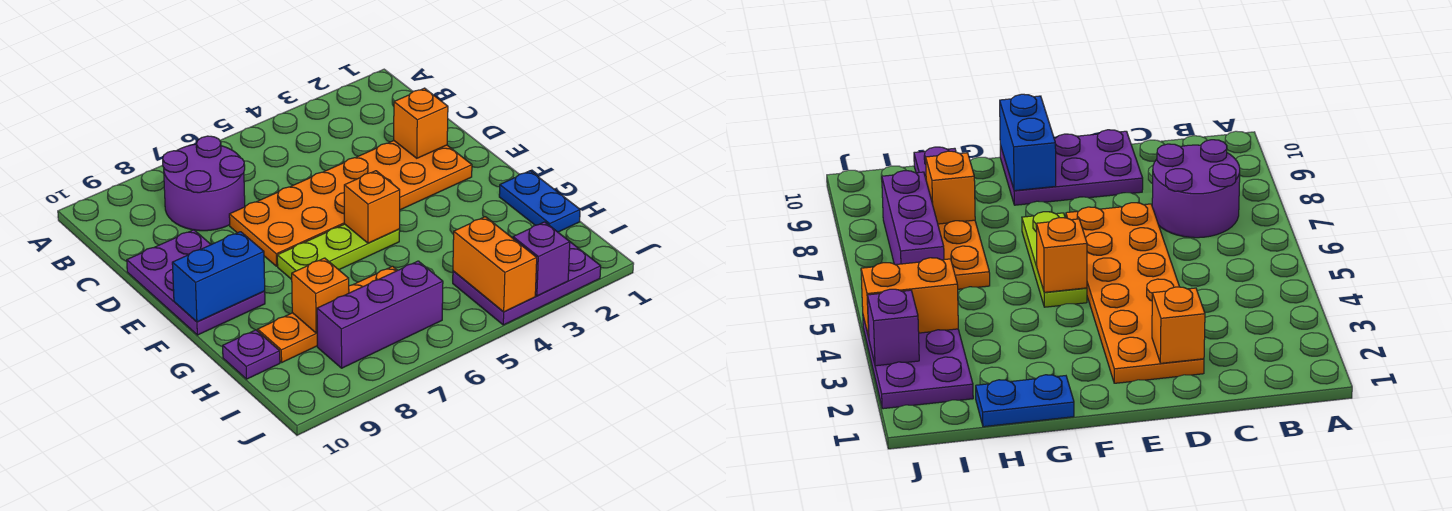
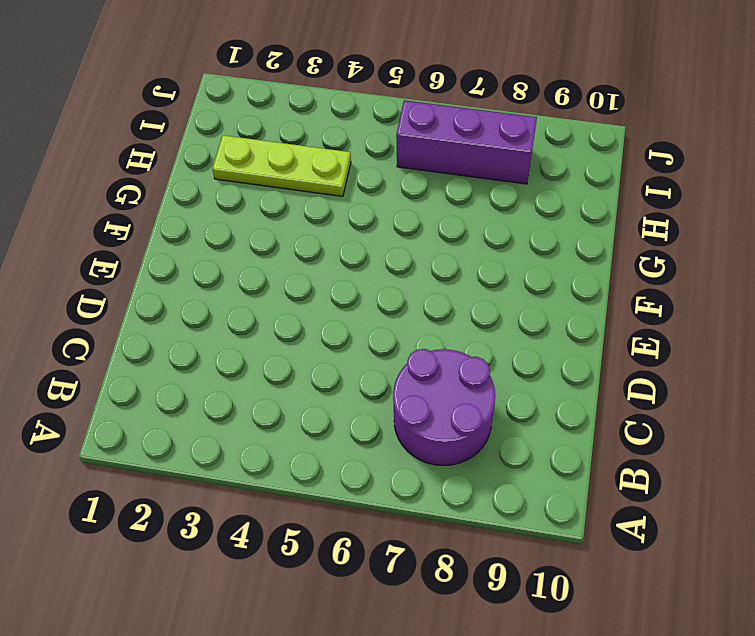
lime plate H2:H4 level 1 -> lime plate F5:F7 level 1
none -> orange plate D2:E7 level 1
none -> purple plate D9:F10 level 1
none -> blue plate G1:H1 level 1

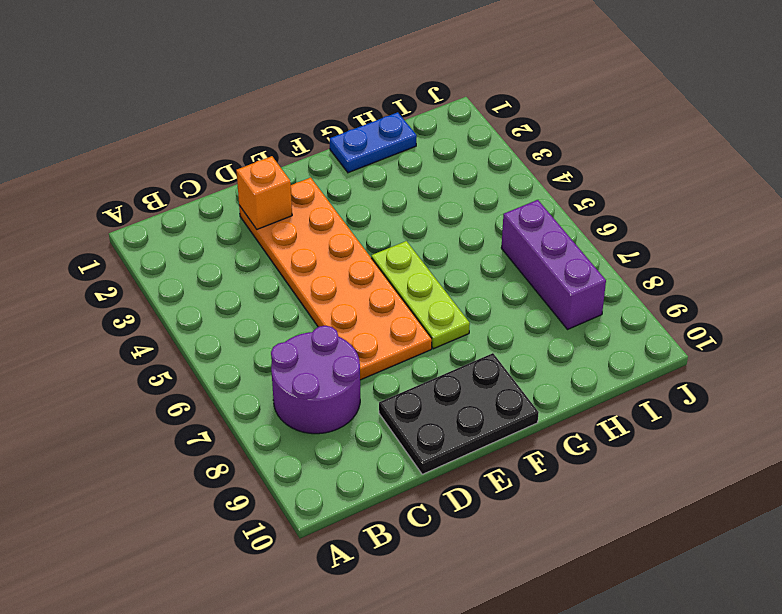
black plate D9:F10 level 1 -> purple plate D9:F10 level 1
none -> orange plate H6:H9 level 1
none -> purple plate H10 level 1
none -> purple plate I2:J4 level 1

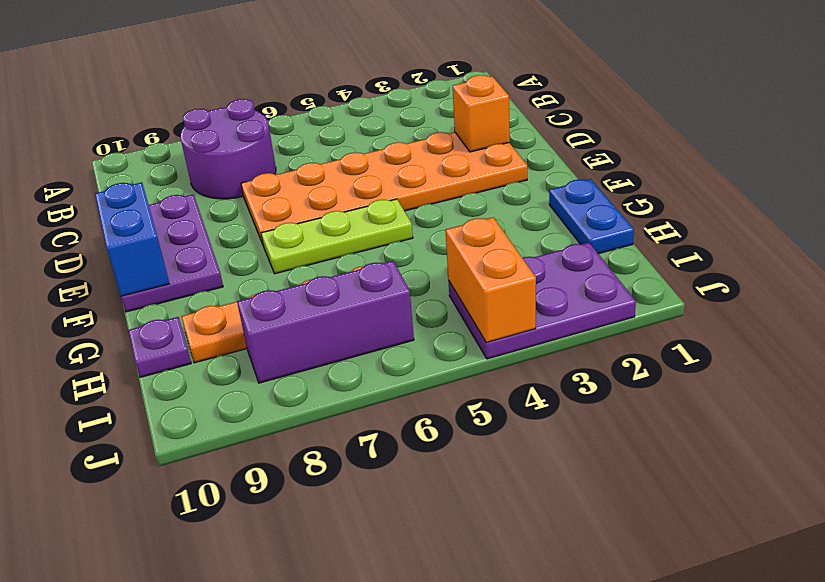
blue brick E10:F10 level 2 -> blue brick F9:F10 level 2
none -> orange brick F5 level 2
none -> orange brick H8 level 2
none -> purple brick J3 level 2

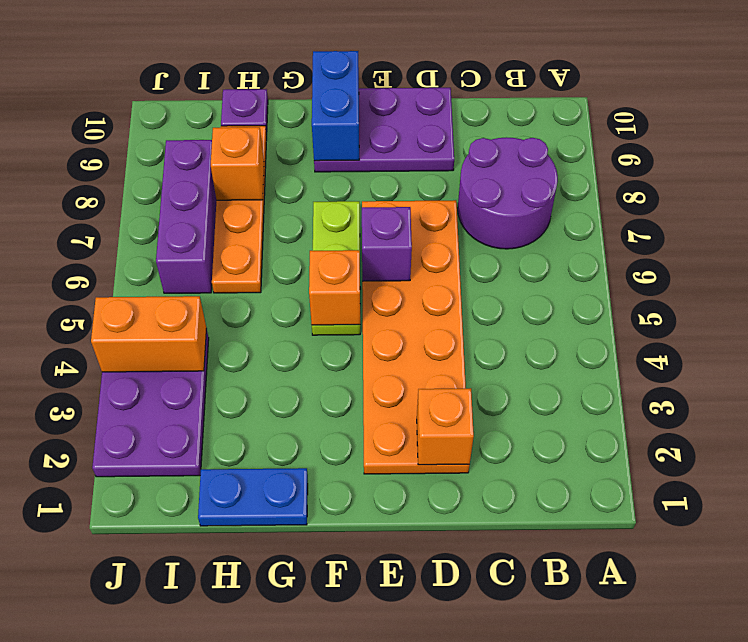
purple brick E6 level 2 -> purple brick J3 level 2

